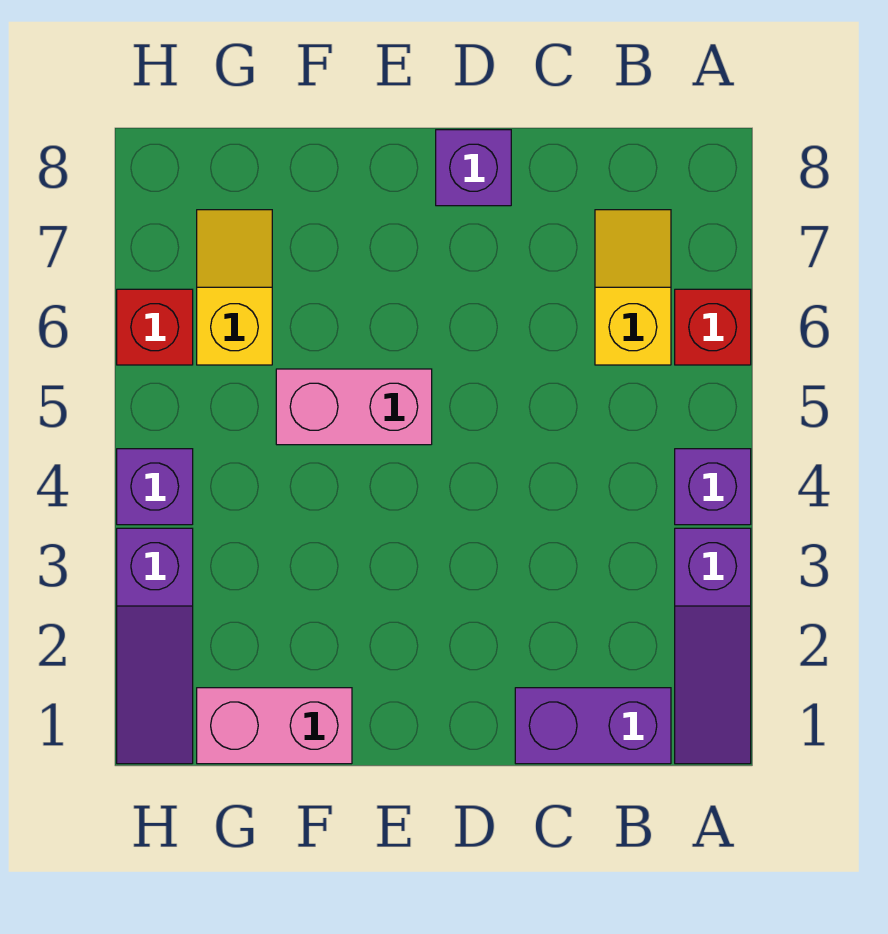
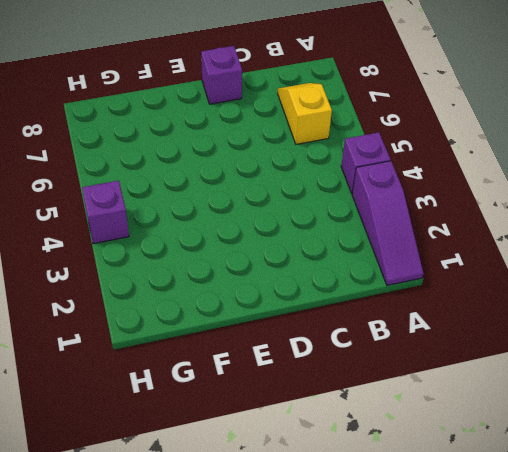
none -> red brick A6 level 1
none -> purple brick B1:C1 level 1
none -> pink brick E5:F5 level 1

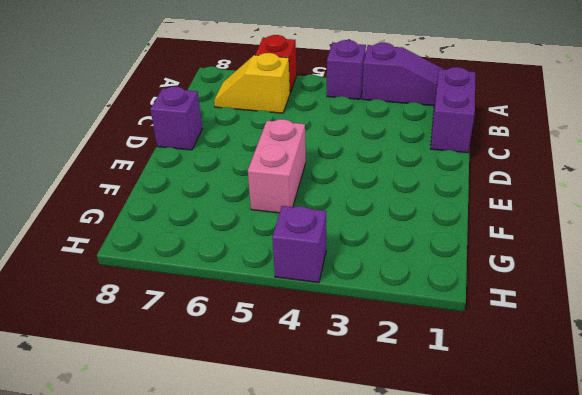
none -> pink brick F1:G1 level 1
none -> yellow slope G6:G7 level 1 top 6
none -> purple slope H1:H3 level 1 top 3

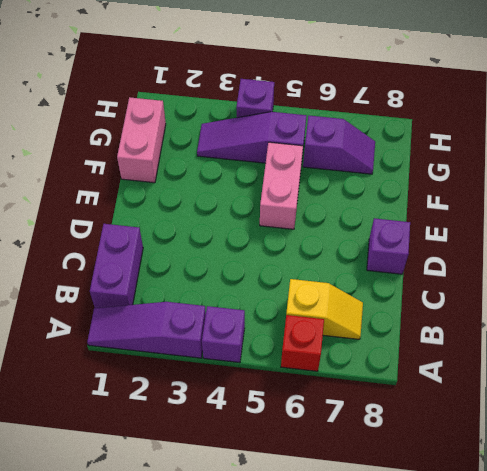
purple slope G3:G5 level 1 top 5 -> purple slope H1:H3 level 1 top 3
purple slope G6:G7 level 1 top 6 -> yellow slope G6:G7 level 1 top 6
none -> red brick H6 level 1

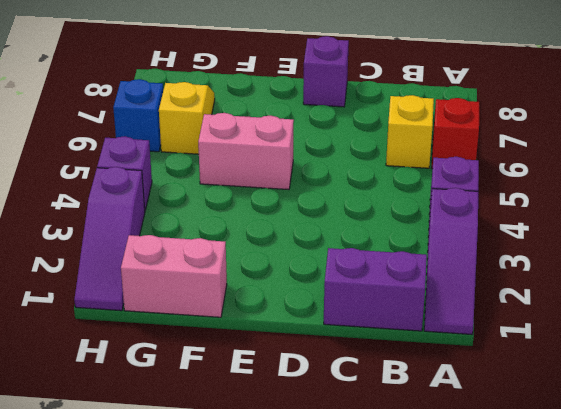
blue brick H6 level 1 -> red brick H6 level 1

